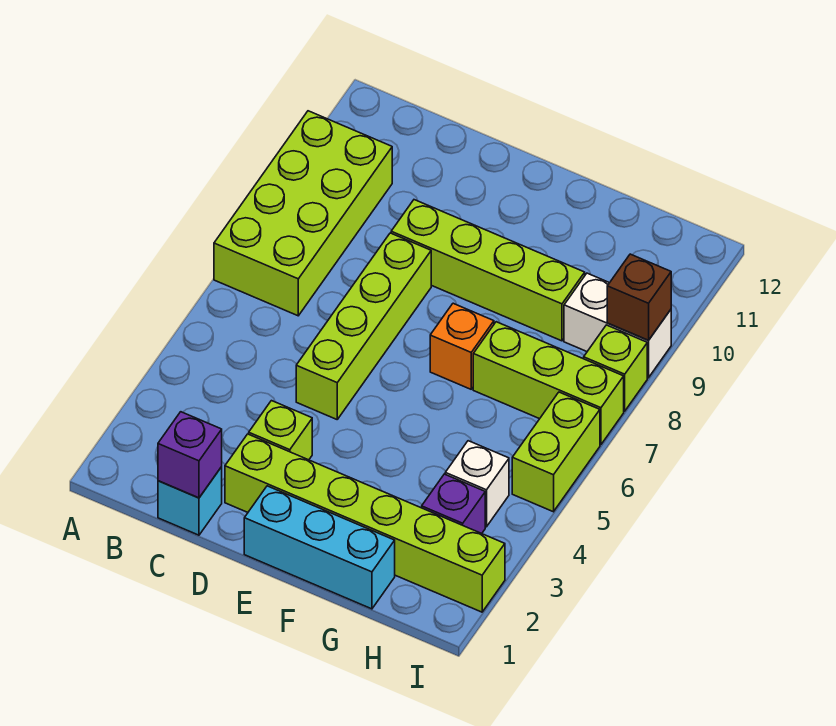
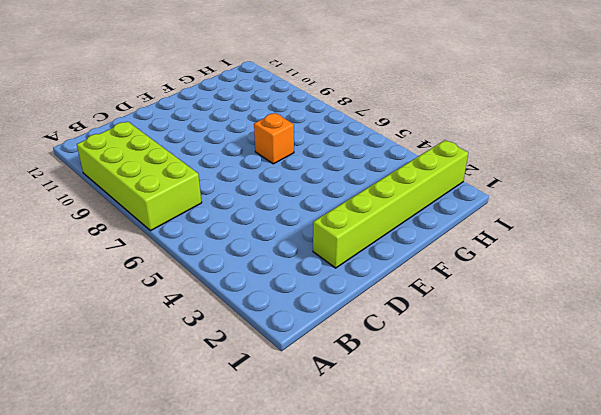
none -> cyan brick C1 level 1
none -> lime brick D3 level 1
none -> lime brick D5:D8 level 1

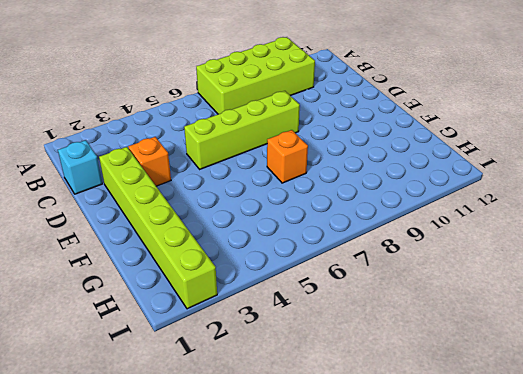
orange brick D3 level 1 -> lime brick D3 level 1
none -> lime brick D9:G9 level 1
none -> cyan brick E1:G1 level 1
none -> lime brick G7:I7 level 1

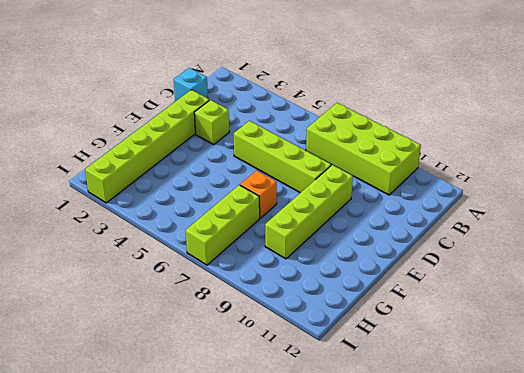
none -> cyan brick E1:G1 level 1
none -> purple brick H3 level 1
none -> white brick H4 level 1

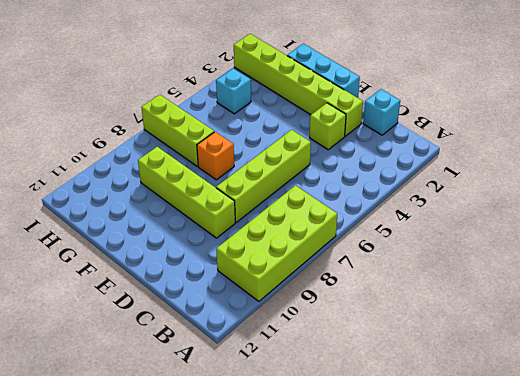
cyan brick H4 level 1 -> white brick H4 level 1
none -> purple brick H3 level 1
none -> white brick H9:I9 level 1
none -> lime brick I5:I6 level 1

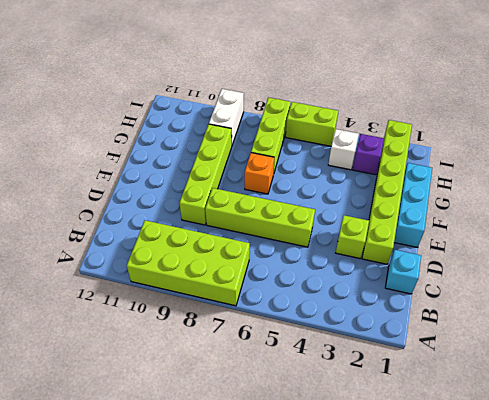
none -> lime brick I8 level 1
none -> purple brick C1 level 2
none -> brown brick I9 level 2

